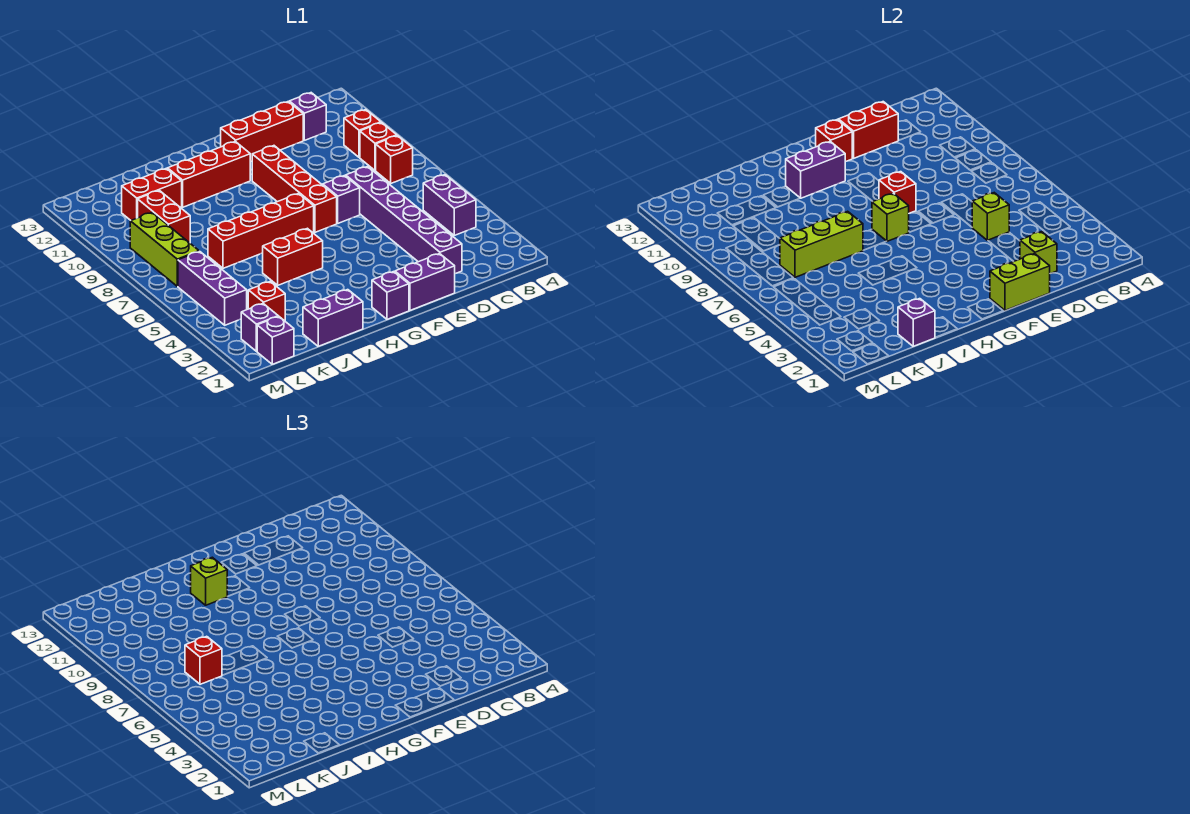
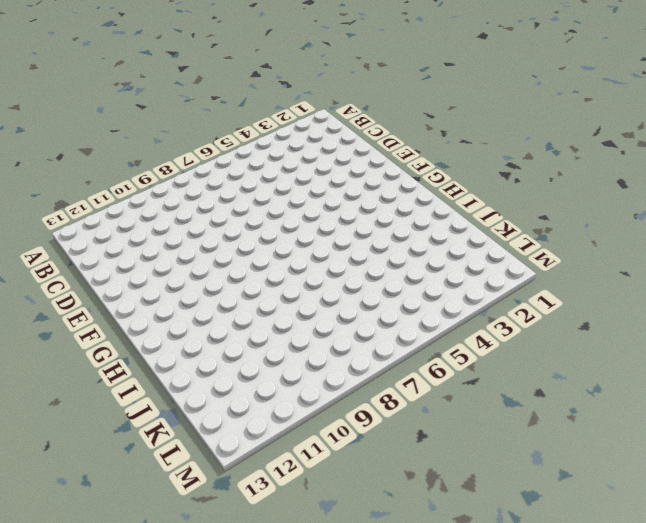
none -> purple brick B4:B5 level 1
none -> red brick B8 level 1
none -> red brick B9 level 1
none -> red brick B10 level 1

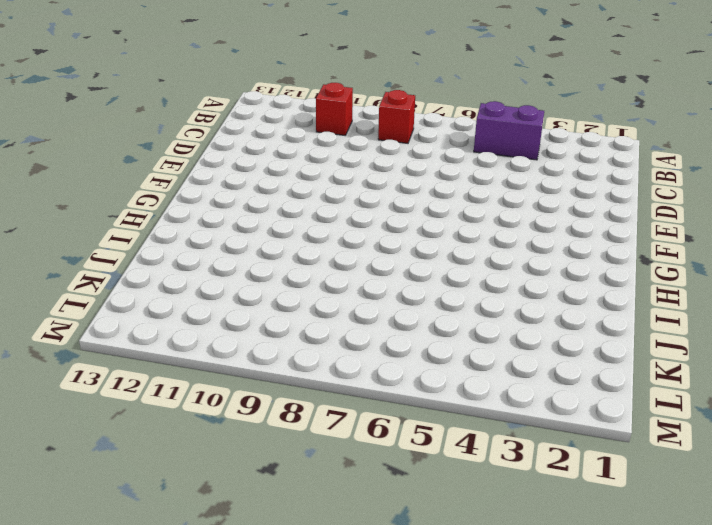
none -> red brick B9 level 1
none -> purple brick C12 level 1
none -> purple brick D2:D7 level 1
none -> red brick D12:F12 level 1

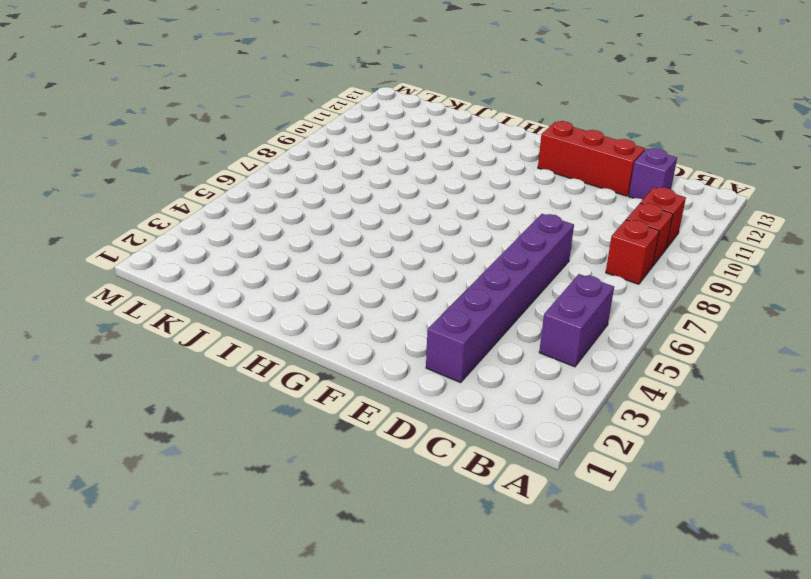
none -> purple brick E1:F1 level 1
none -> purple brick E7 level 1
none -> red brick F7:F10 level 1
none -> purple brick G1 level 1

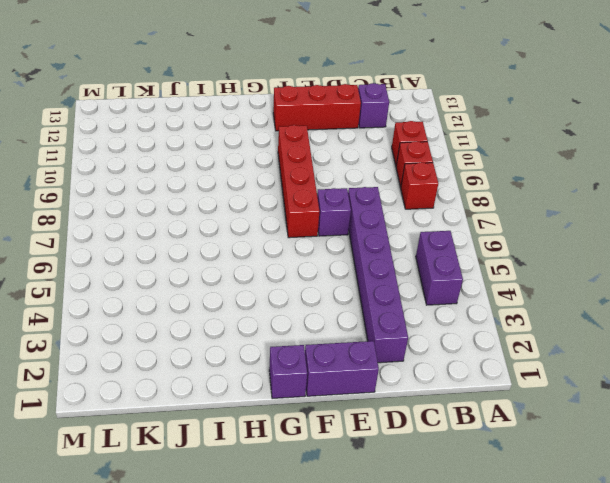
none -> red brick G7:J7 level 1
none -> red brick G11:I11 level 1
none -> red brick H5:I5 level 1
none -> purple brick I1:J1 level 1

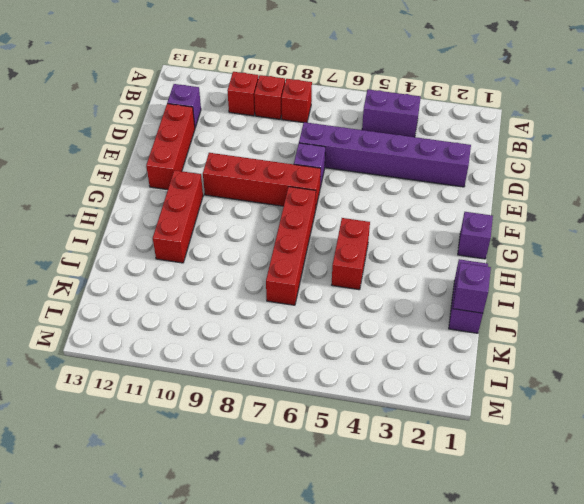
none -> purple brick E1:F1 level 1
none -> red brick J11:K11 level 1
none -> red brick K3 level 1
none -> red brick K9:K10 level 1

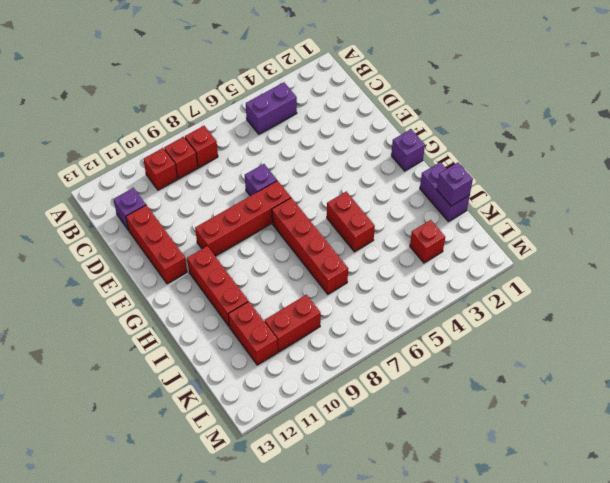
none -> purple brick D2:D7 level 1
none -> purple brick E1:F1 level 1
none -> purple brick L1 level 1
none -> purple brick L2 level 1

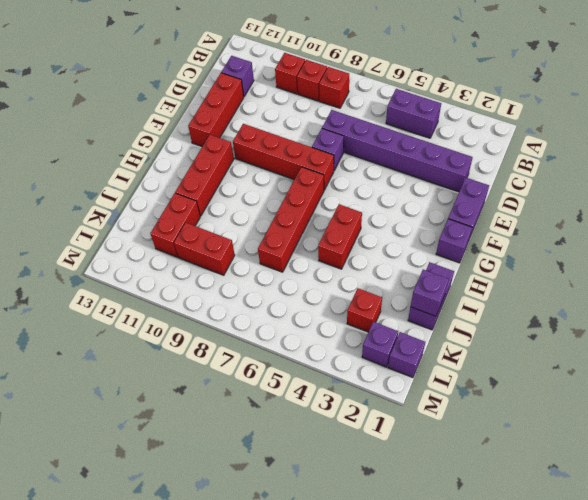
none -> purple brick L4:L6 level 1
none -> lime brick L7:L9 level 1
none -> lime brick D2 level 2
none -> lime brick D5 level 2

